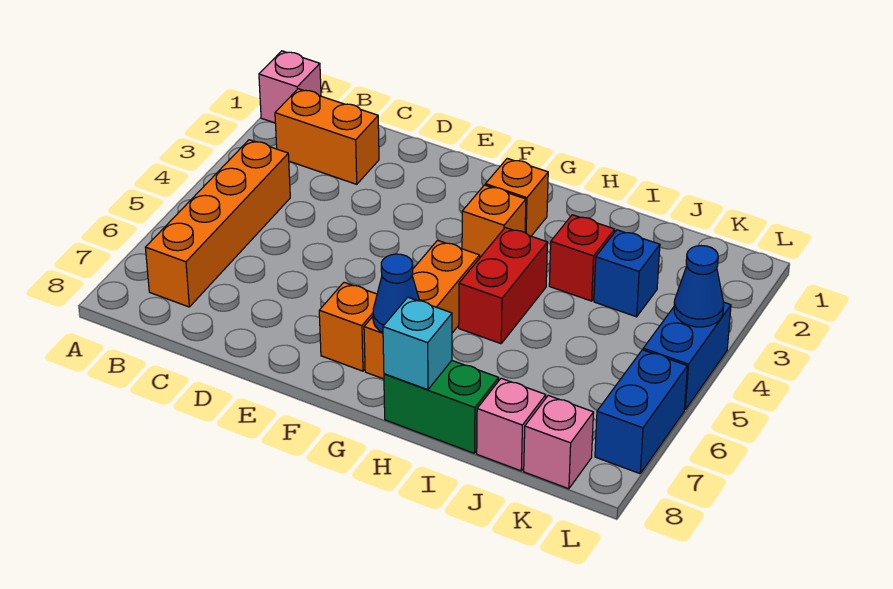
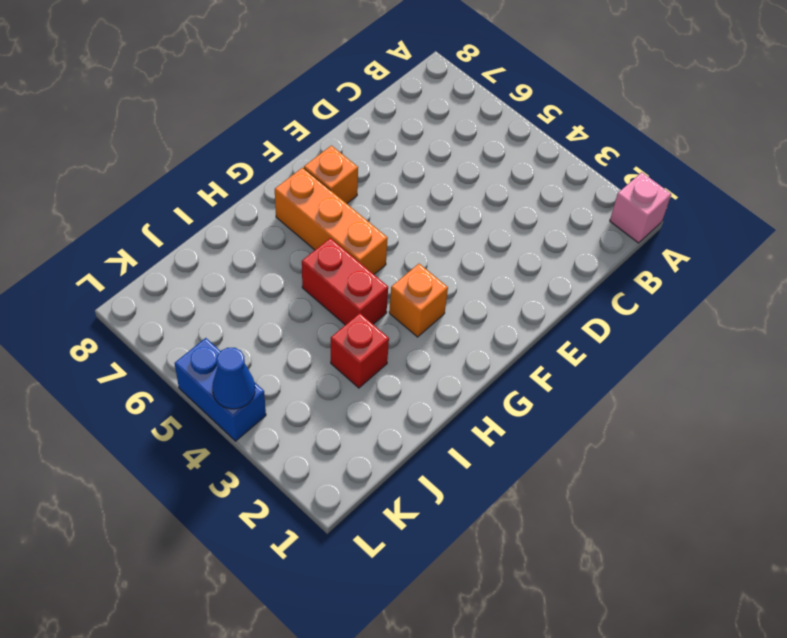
none -> orange brick B2:C2 level 1
none -> orange brick B4:B7 level 1
none -> orange brick G2 level 1

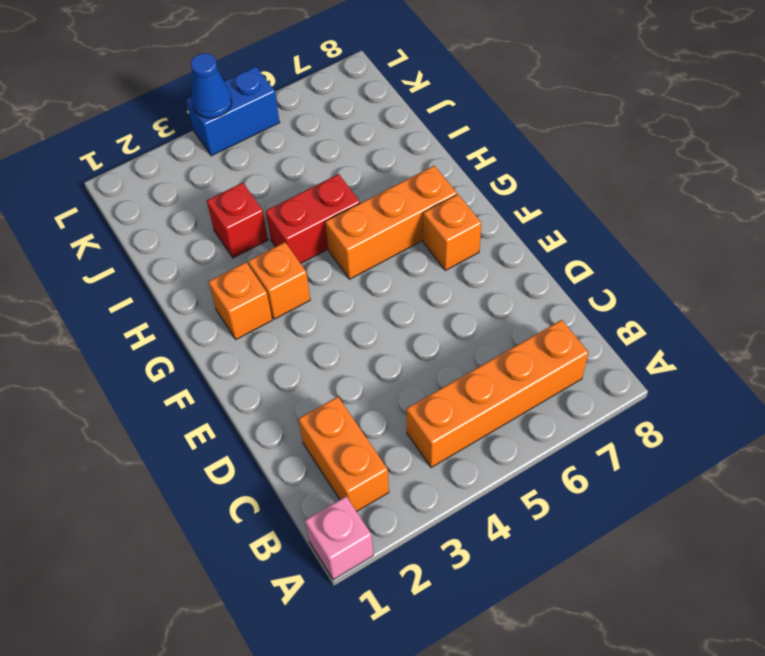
none -> green brick H8:I8 level 1
none -> blue brick J3 level 1
none -> pink brick J8 level 1

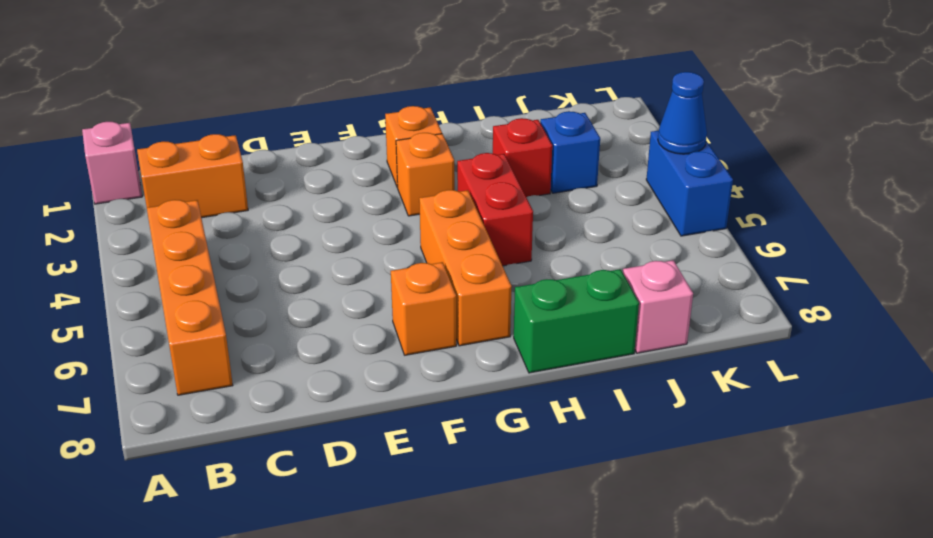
none -> pink brick K8 level 1
none -> blue brick L6:L7 level 1
none -> blue cone G7 level 2

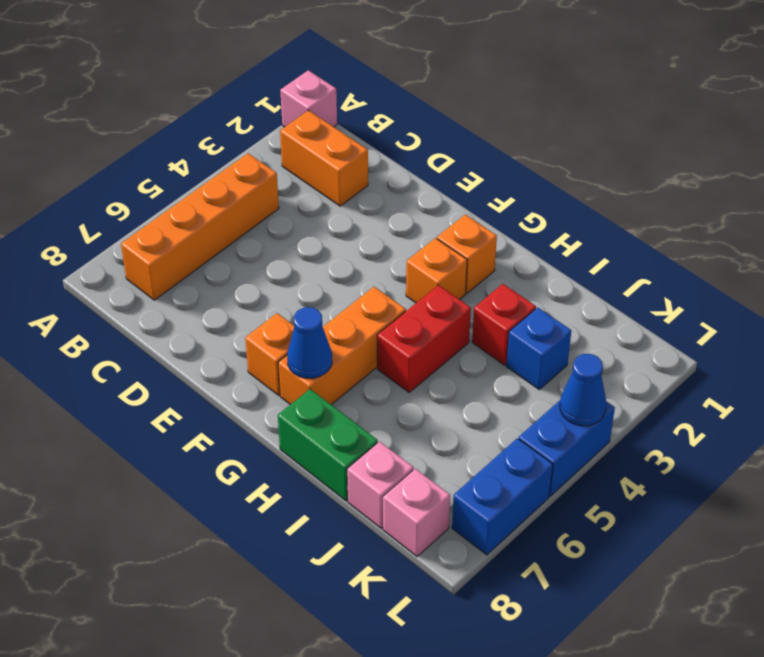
none -> cyan brick H8 level 2

